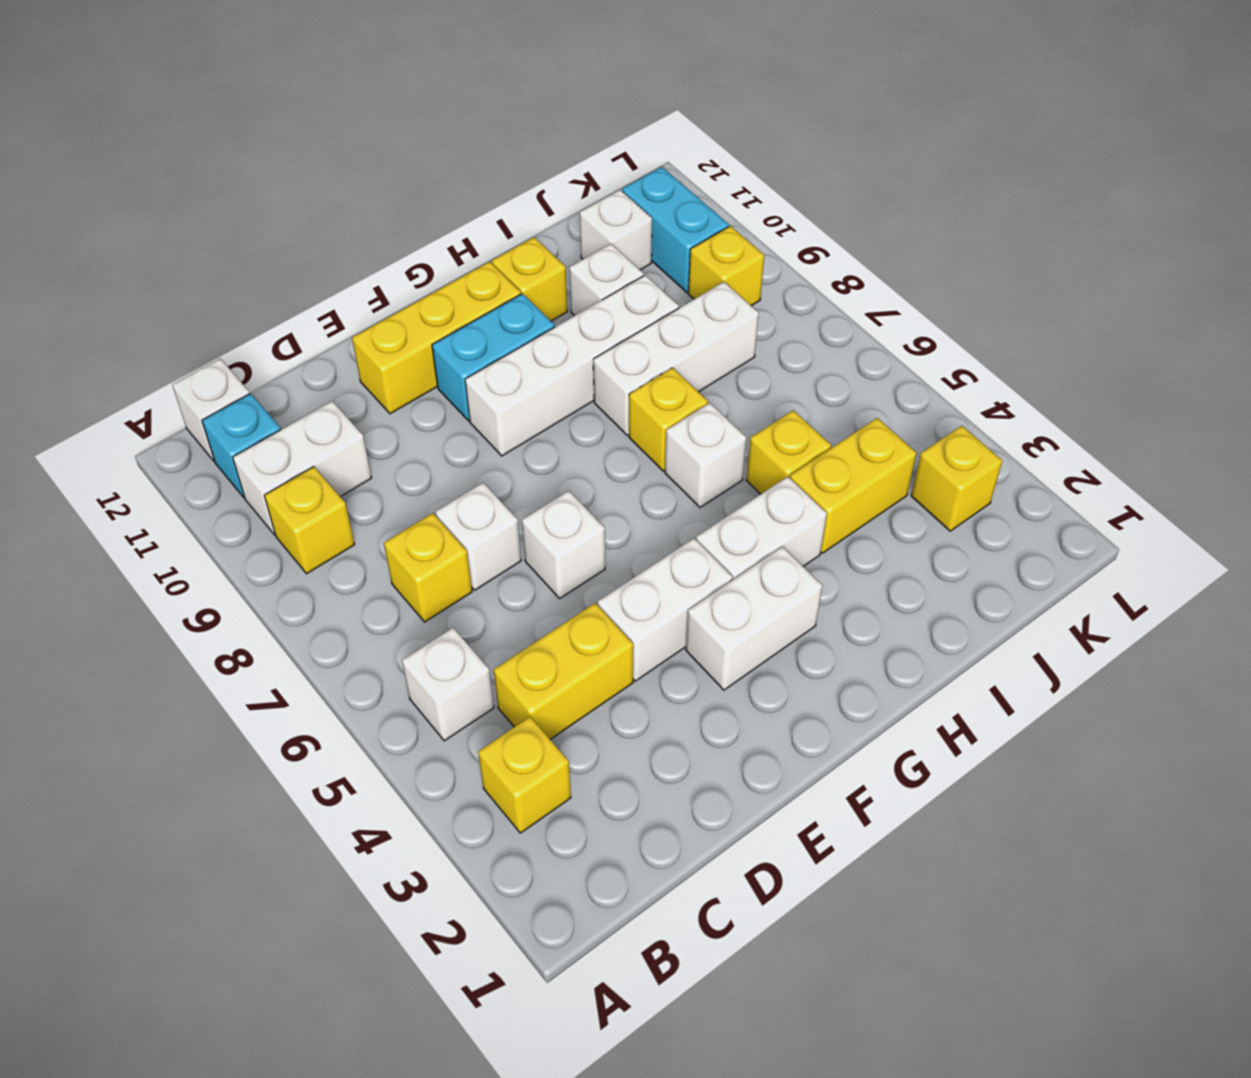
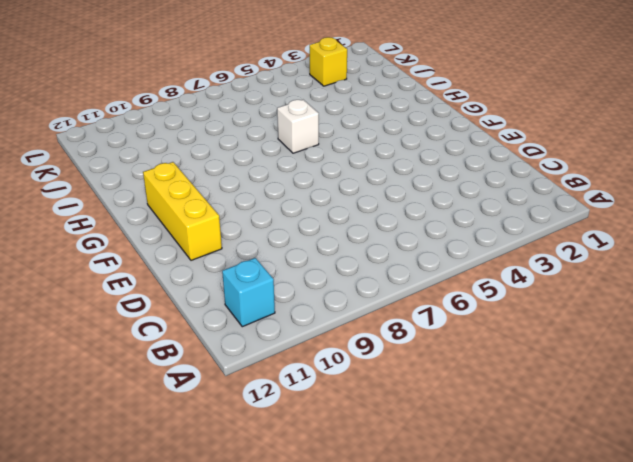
none -> yellow brick B3 level 1
none -> white brick B5 level 1
none -> yellow brick B9 level 1

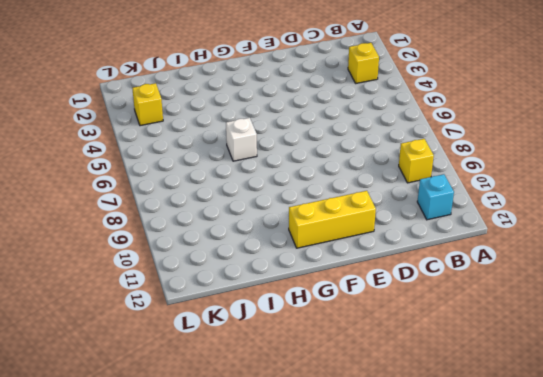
none -> white brick B5 level 1
none -> white brick B10:C10 level 1
none -> white brick B12 level 1

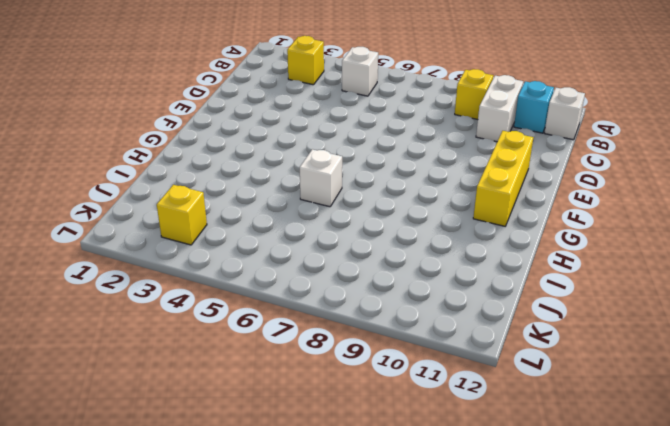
none -> yellow brick C4:D4 level 1
none -> yellow brick C7 level 1
none -> white brick D7 level 1

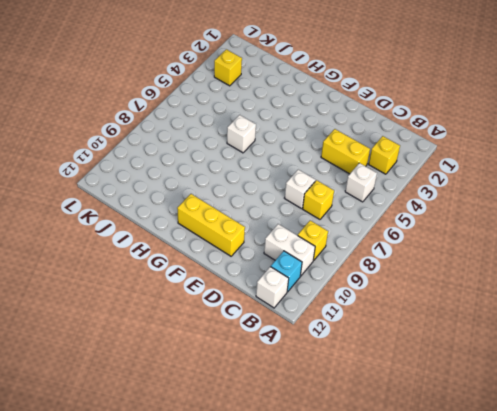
none -> white brick E4:F4 level 1
none -> white brick E6 level 1
none -> white brick F3:G3 level 1

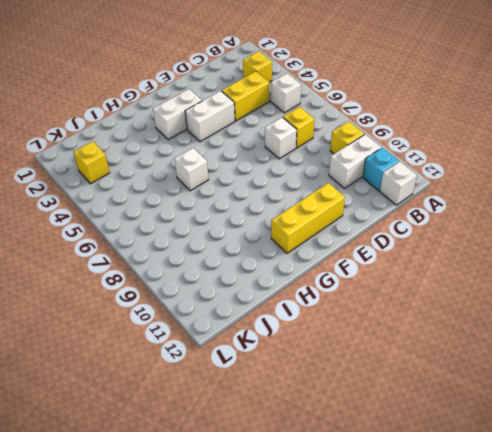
none -> white brick E6 level 1
none -> white brick F9:I9 level 1
none -> cyan brick F10:G10 level 1

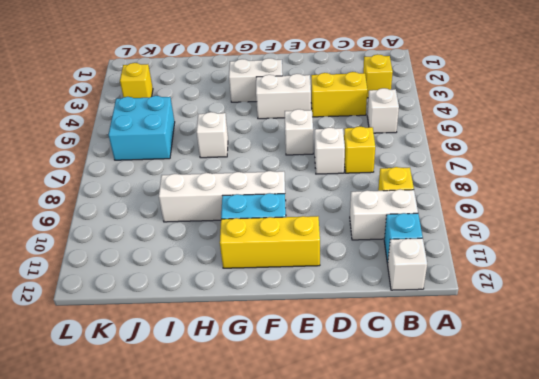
cyan brick J5:K6 level 1 -> none
none -> white brick G4:H4 level 1
none -> yellow brick H7 level 1
none -> white brick H8:J8 level 1

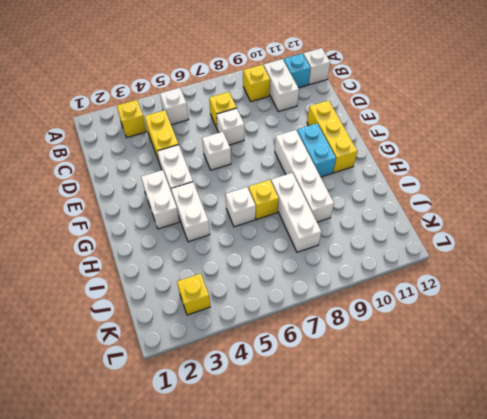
none -> yellow brick H11 level 1
none -> yellow brick I4:J4 level 1
none -> yellow brick I5 level 1

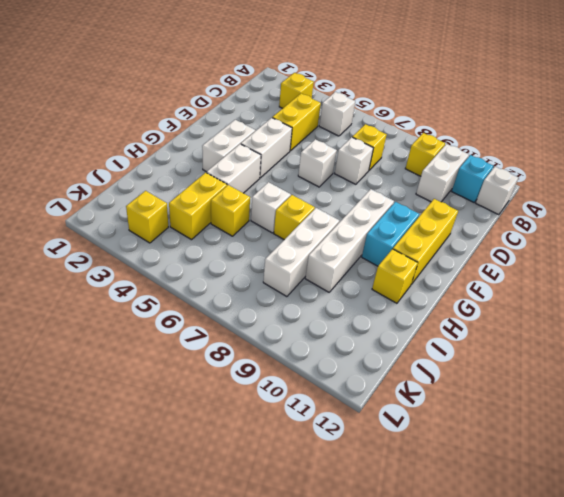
none -> white brick I10 level 1
none -> white brick J11 level 1
none -> yellow brick K9 level 1

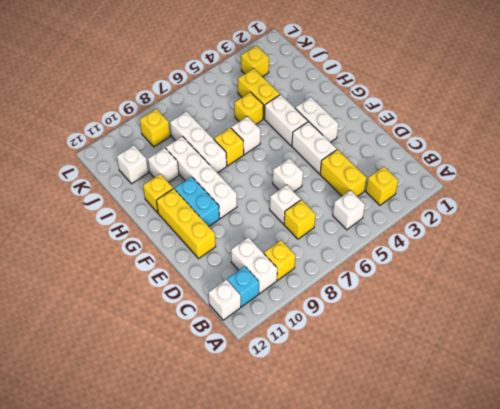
none -> cyan brick K10:K11 level 1

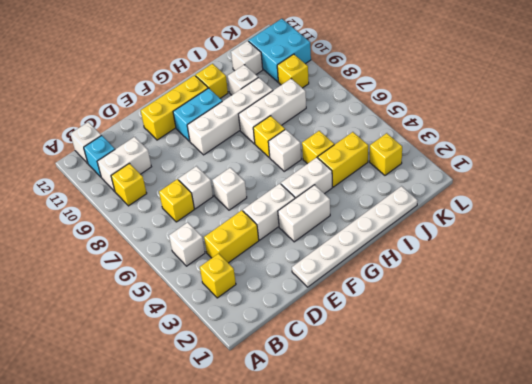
white plate E1:J1 level 1 -> none
cyan brick K10:L11 level 1 -> cyan brick K10:K11 level 1

